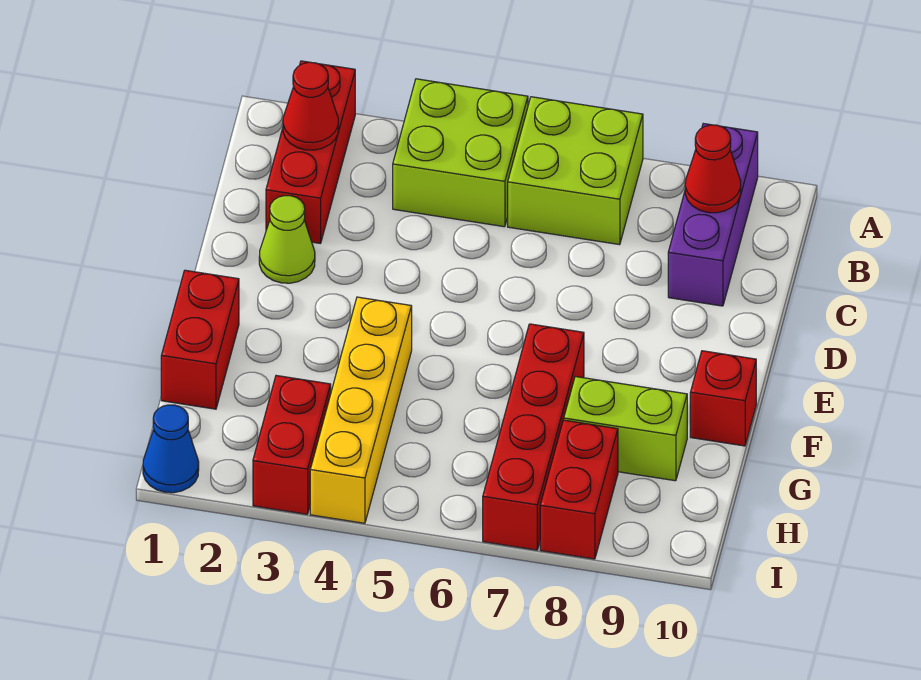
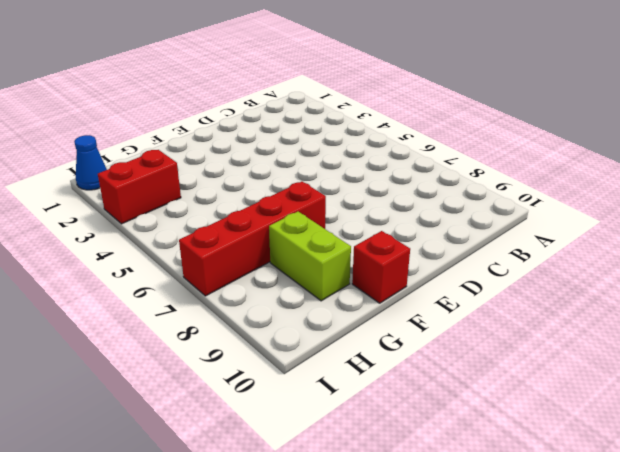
none -> red brick A2:C2 level 1
none -> lime brick A4:B5 level 1
none -> lime brick A6:B7 level 1

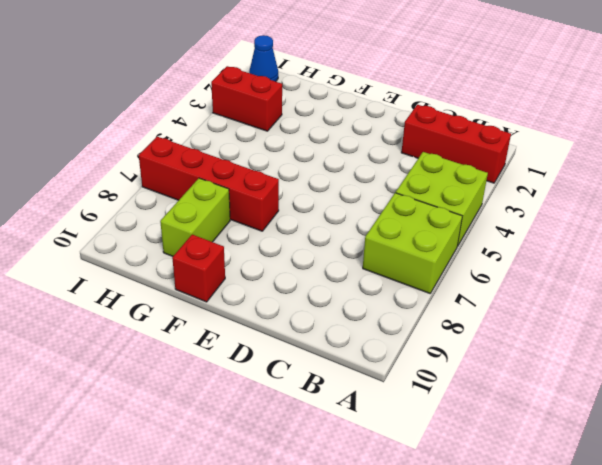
none -> purple brick A9:C9 level 1
none -> lime cone D2 level 1
none -> red brick F1:G1 level 1

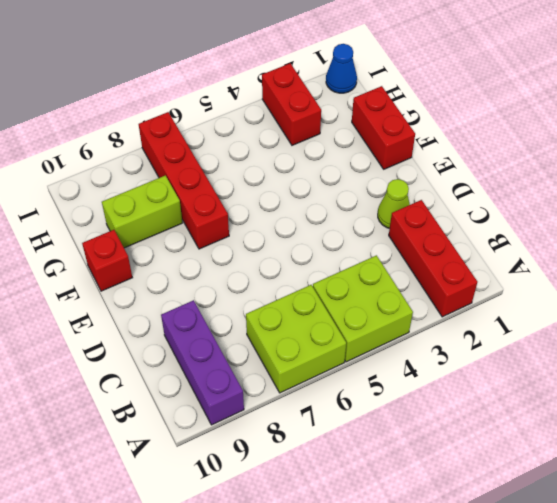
none -> yellow brick F4:I4 level 1
none -> red brick H8:I8 level 1
none -> red cone B2 level 2

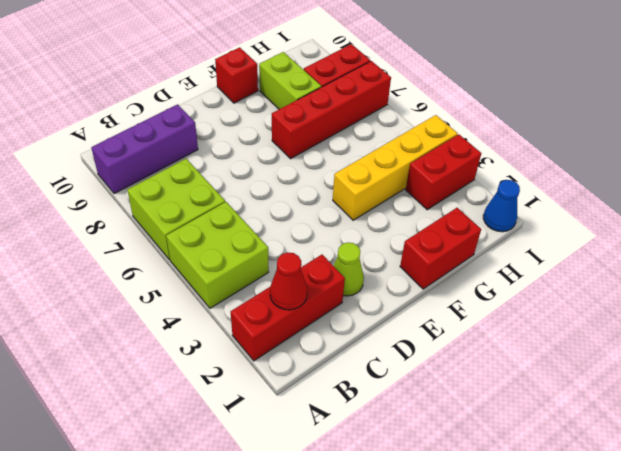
none -> red cone B9 level 2

